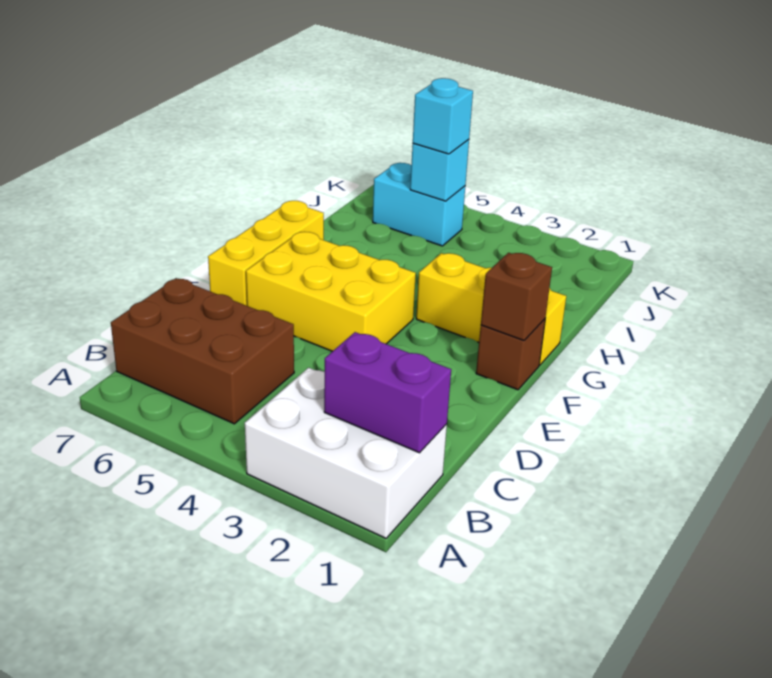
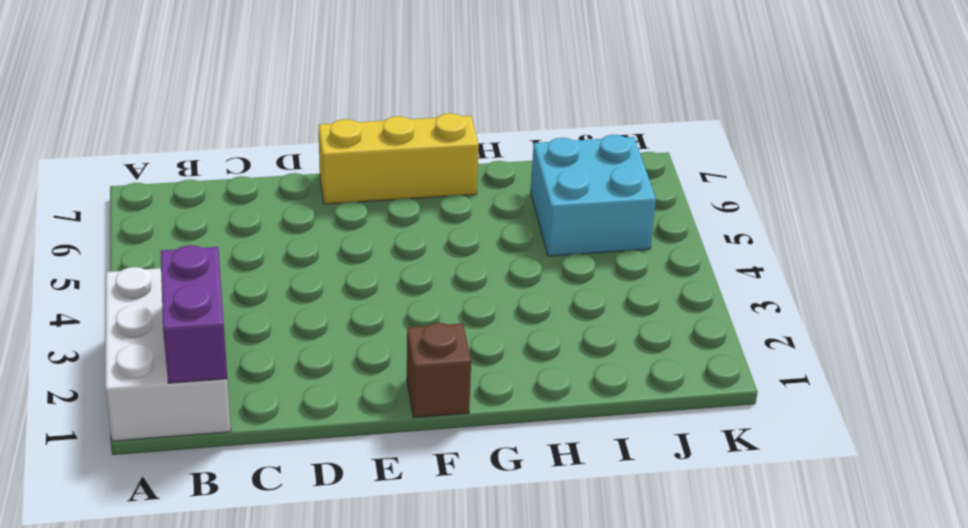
cyan brick I5:J6 level 1 -> cyan brick J5:J6 level 1
none -> brown brick B5:C7 level 1
none -> yellow brick E4:F6 level 1

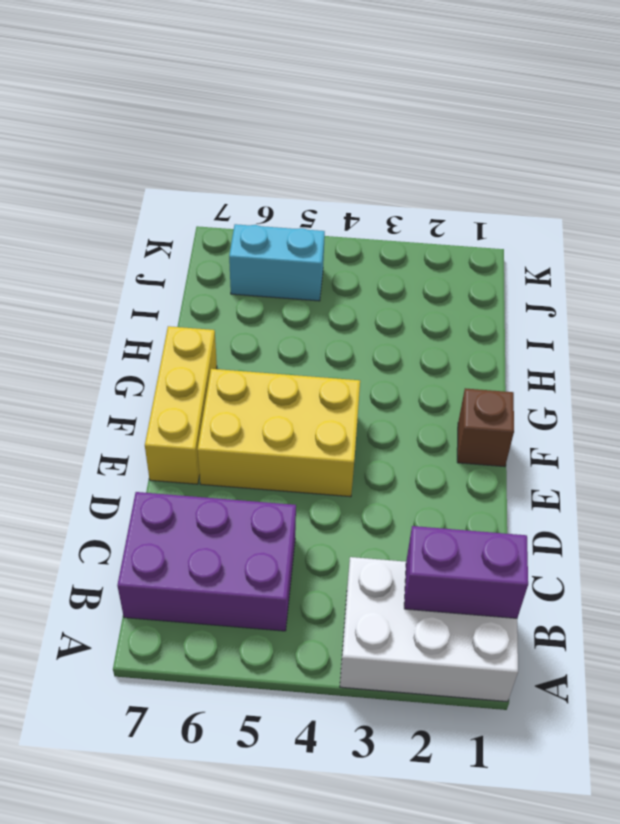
purple brick B5:C7 level 1 -> brown brick B5:C7 level 1
none -> yellow brick G1:G3 level 1
none -> brown brick F1 level 2

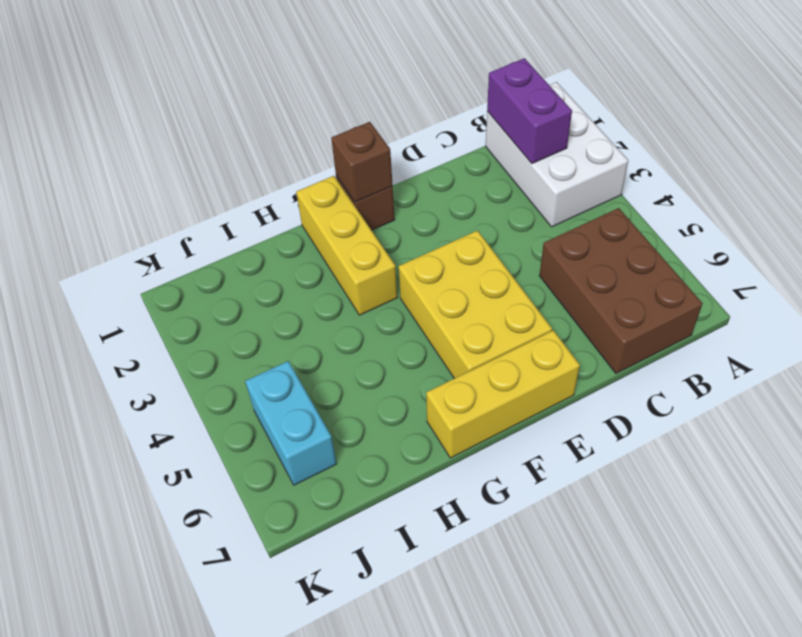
none -> cyan brick J5 level 2
none -> cyan brick J5 level 3

